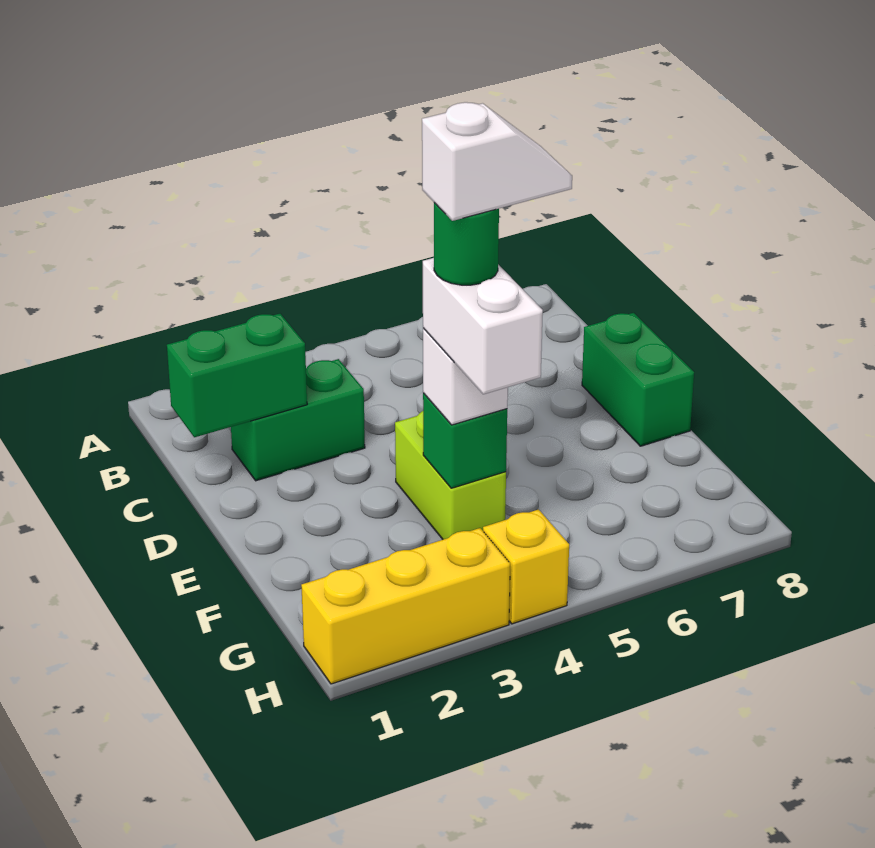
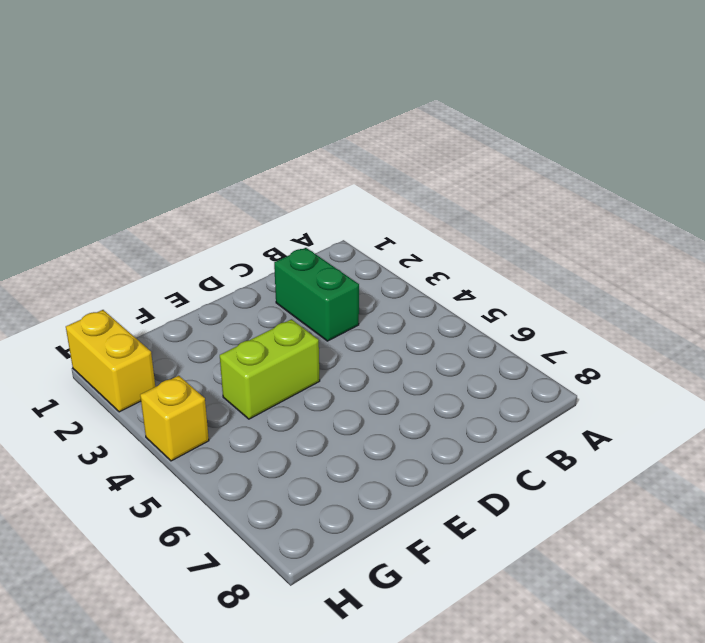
yellow brick H1:H2 level 1 -> yellow brick H1:H3 level 1
none -> green brick D8:E8 level 1
none -> green brick C1:C2 level 2

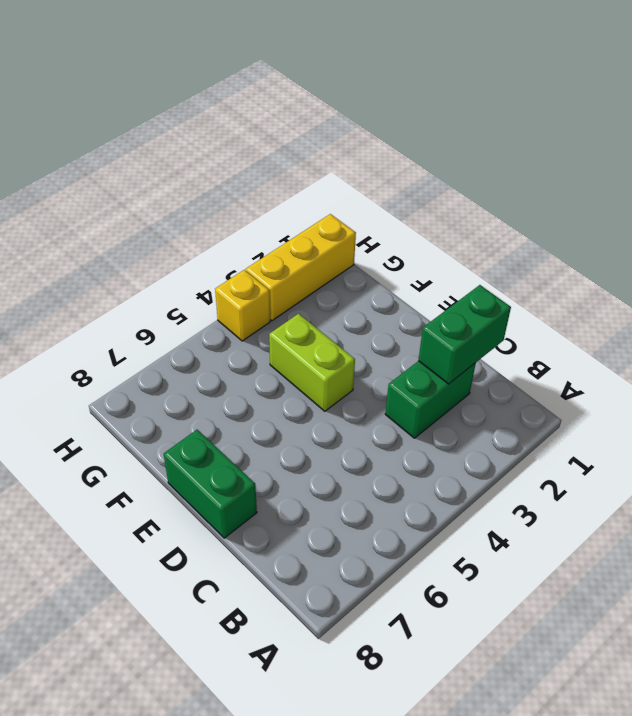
none -> green brick F4 level 2
none -> white brick F4 level 3

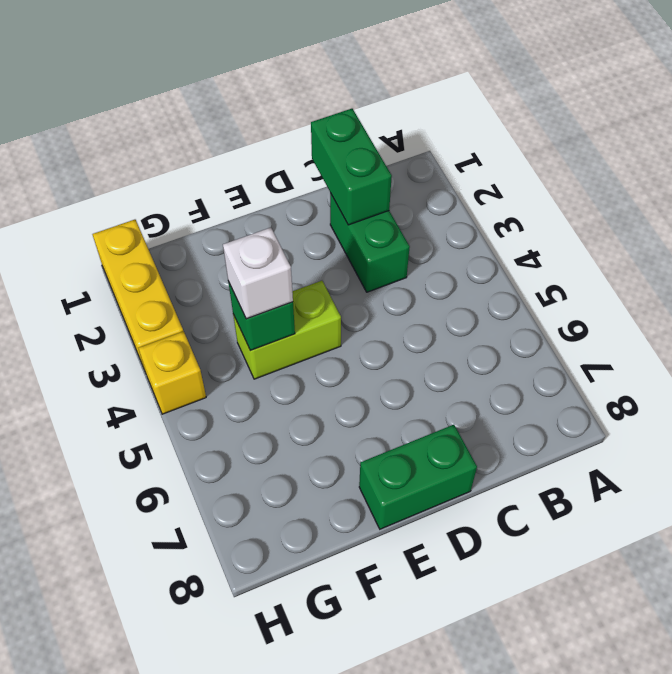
none -> white brick F4:G4 level 4
none -> green round brick F4 level 5

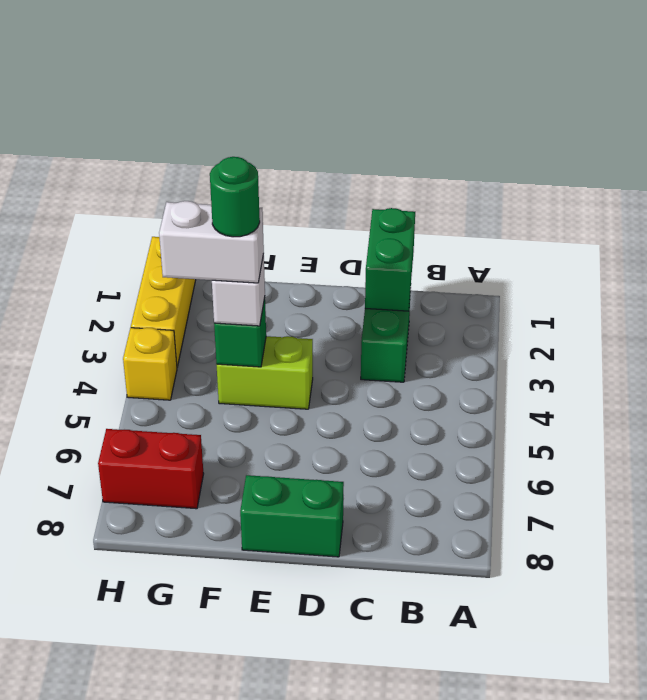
red brick G7:H7 level 1 -> none
none -> white slope F4:F5 level 6 top 4

